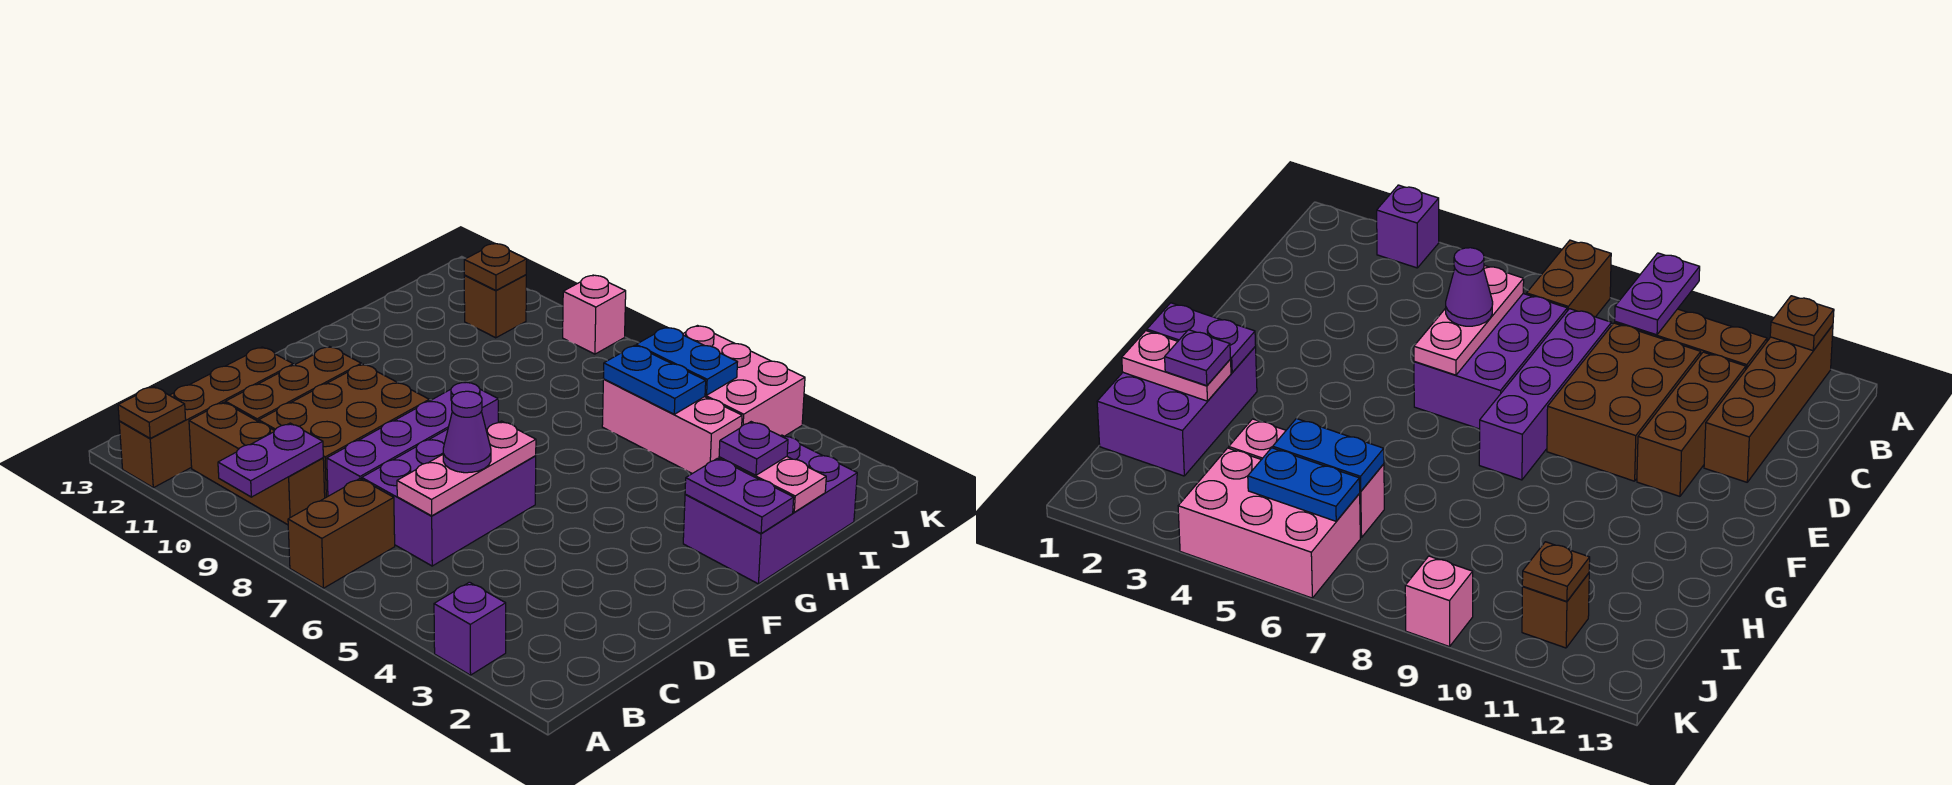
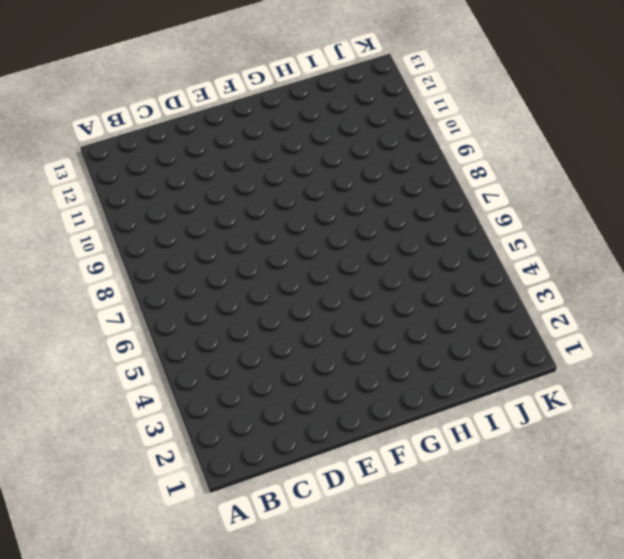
none -> purple brick A3 level 1
none -> brown brick A7:B7 level 1
none -> brown brick A12:D12 level 1

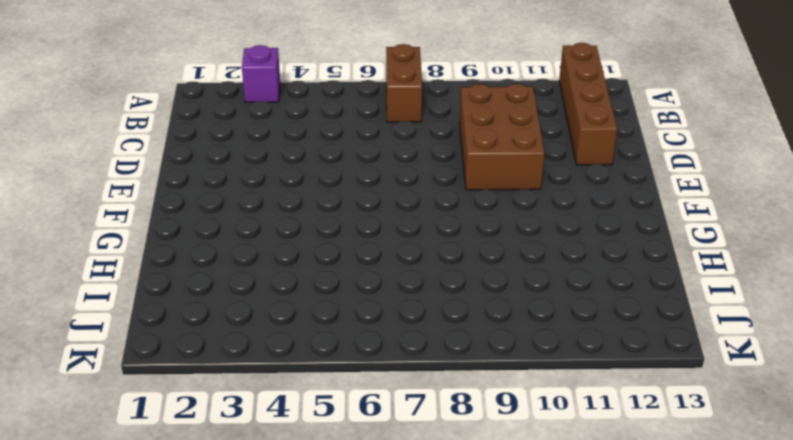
none -> brown brick B9:B11 level 1
none -> purple brick C6:E7 level 1
none -> purple brick C8:F8 level 1

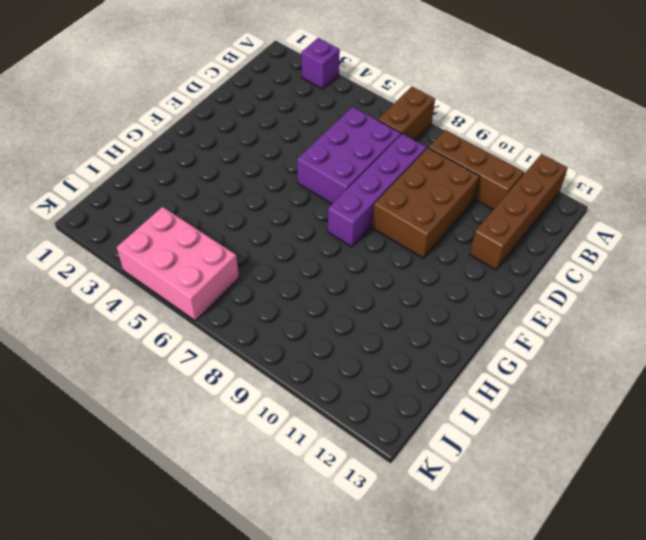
none -> brown brick C11:E11 level 1
none -> purple brick G1:I2 level 1
none -> pink brick I4:I6 level 1

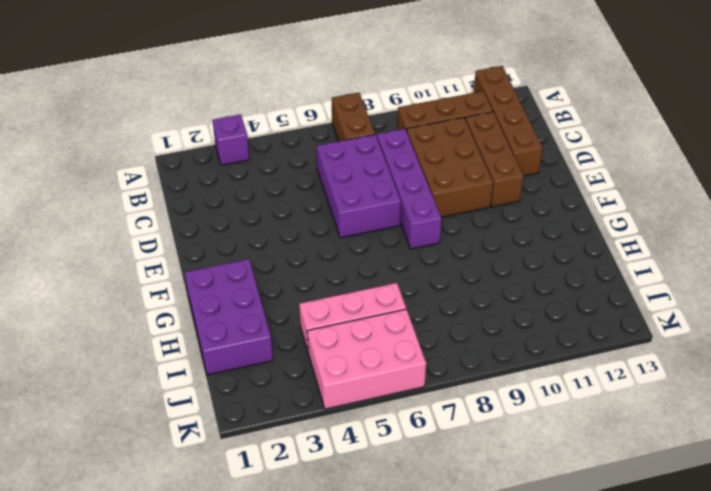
none -> brown brick J11 level 1
none -> pink brick K9 level 1
none -> purple plate A9:B9 level 2

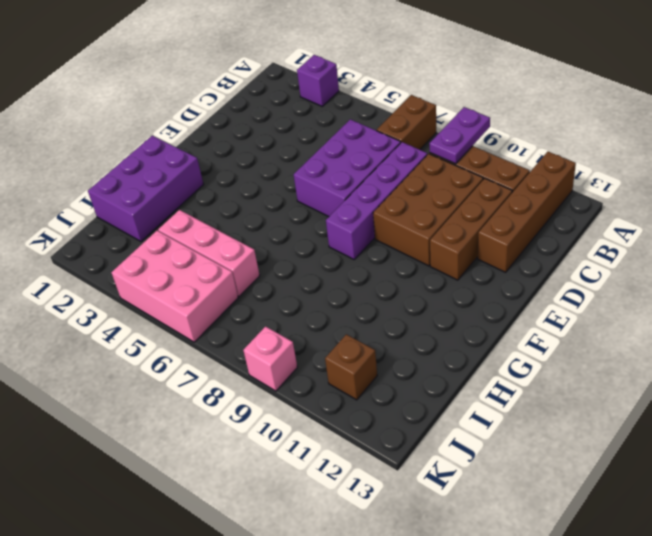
none -> brown plate A12 level 2
none -> pink plate C6:E6 level 2
none -> purple plate G1:G2 level 2

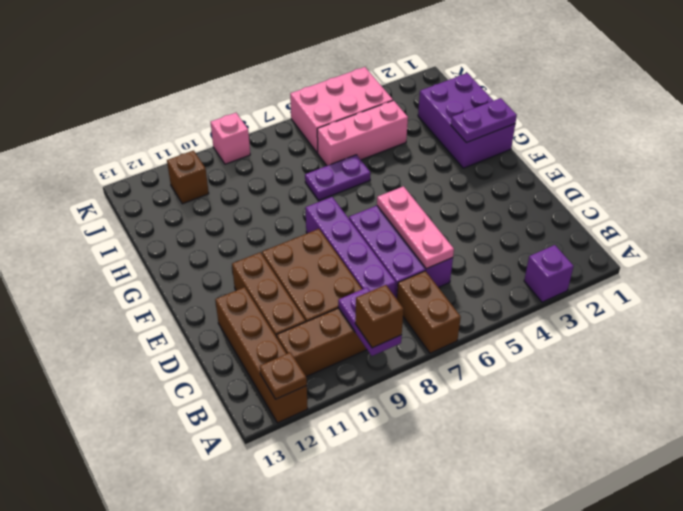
brown brick A9 level 3 -> none
purple plate H6:H7 level 1 -> none
none -> pink plate H1:H2 level 2
none -> blue plate I5:I6 level 2
none -> blue plate J5:J6 level 2

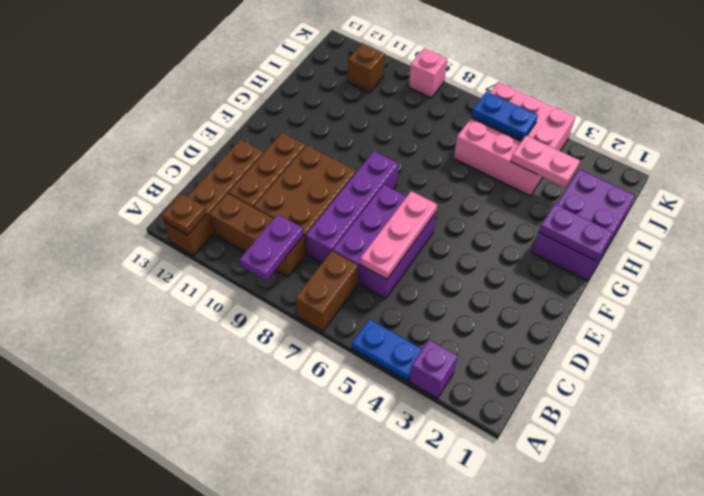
blue plate A4:A5 level 1 -> blue plate I5:I6 level 2
pink plate I3:I4 level 2 -> pink plate H1:H2 level 2
none -> brown plate J11 level 2
none -> purple cone D6 level 3
none -> purple plate H2 level 3

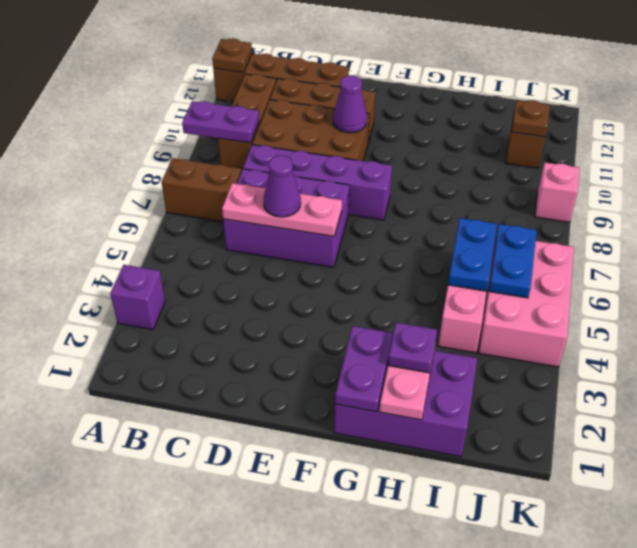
purple cone E10 level 2 -> none

